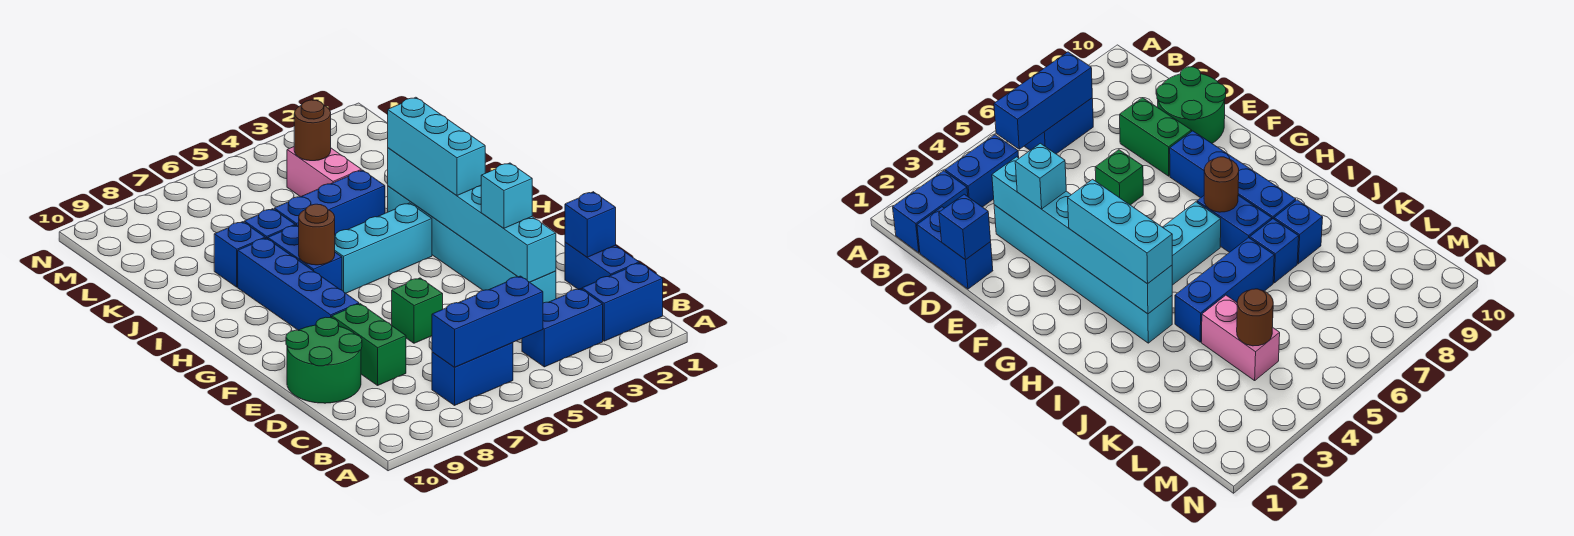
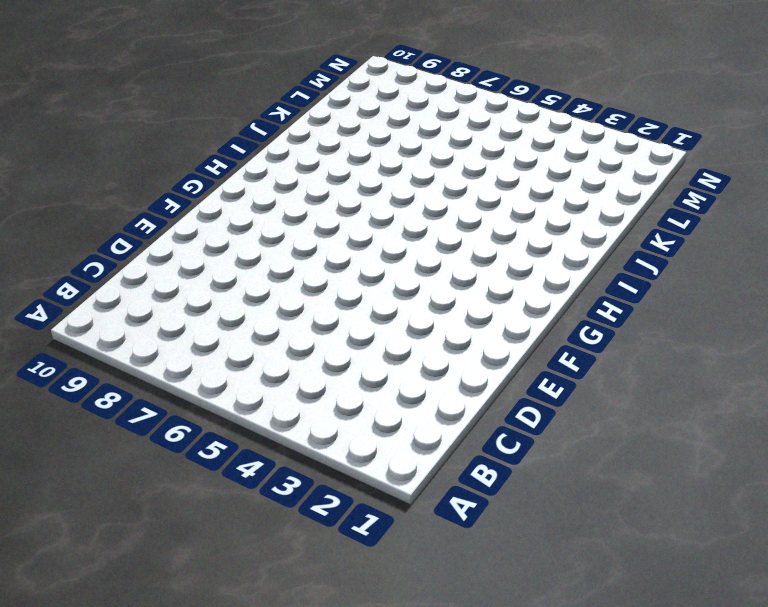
none -> blue brick B1:B2 level 1
none -> blue brick B3:B4 level 1
none -> blue brick B6:B7 level 1

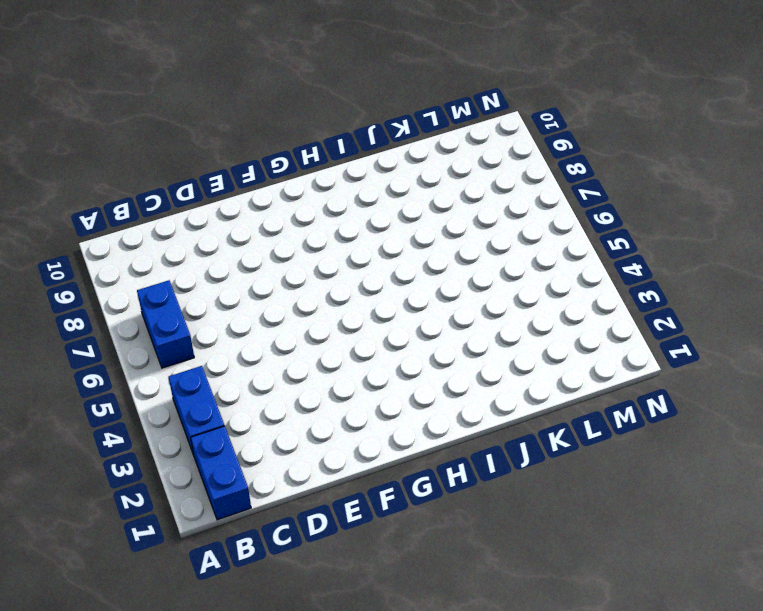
none -> blue brick C1:D1 level 1
none -> cyan brick D3:I3 level 1
none -> green brick D8:E8 level 1

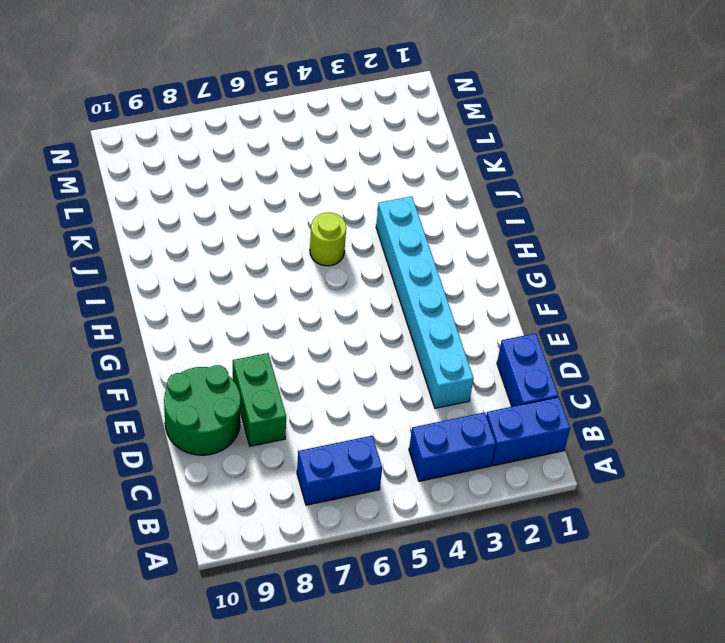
lime round brick I5 level 1 -> none
none -> green brick E6 level 1
none -> blue brick F8:I8 level 1
none -> cyan brick H4:H6 level 1

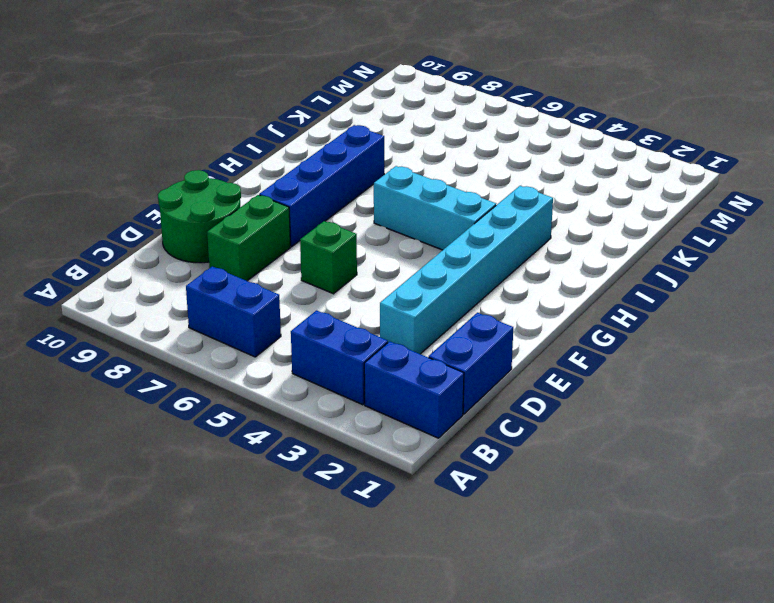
none -> blue brick H7:I7 level 1
none -> blue brick J4:J6 level 1
none -> blue brick J7 level 1

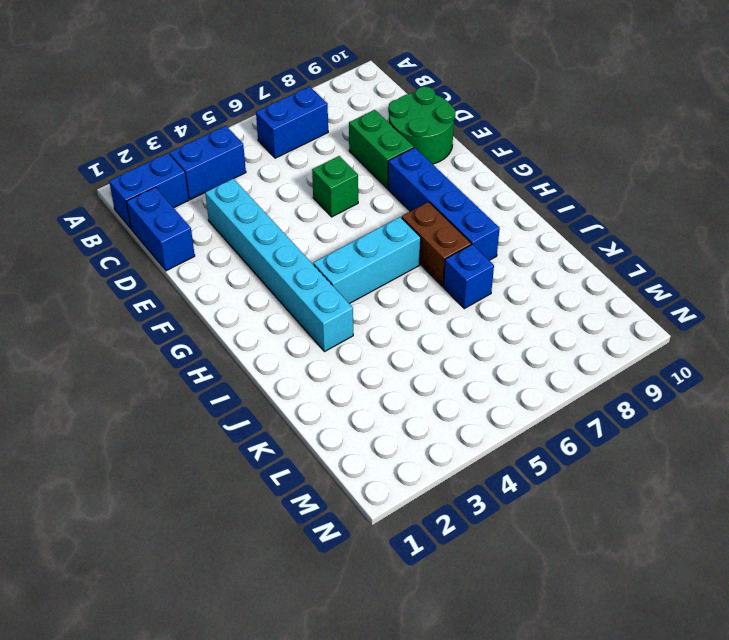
brown brick H7:I7 level 1 -> blue brick H7:I7 level 1
none -> blue brick J4:J6 level 1
none -> blue brick J8 level 1
none -> pink brick K4:L4 level 1

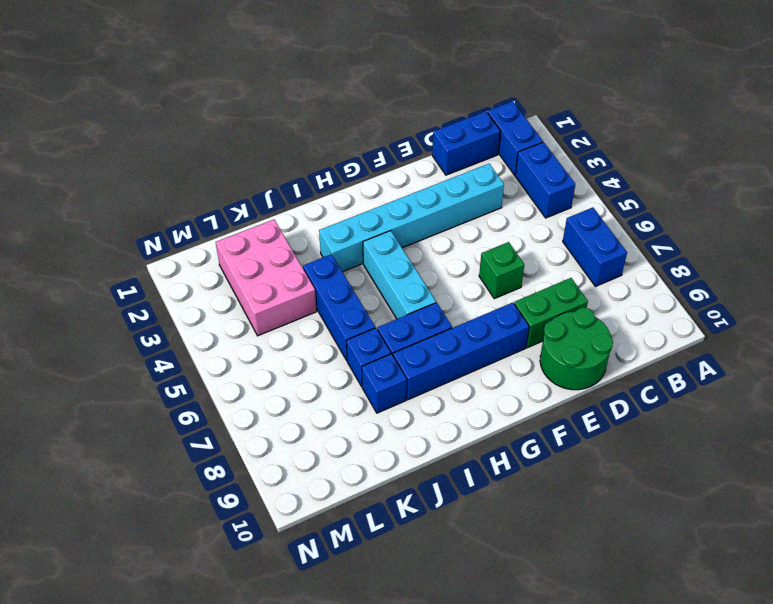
pink brick K2:L4 level 1 -> pink brick K4:L4 level 1
none -> blue brick B5:B7 level 2
none -> blue brick D1 level 2
none -> cyan brick D3:I3 level 2

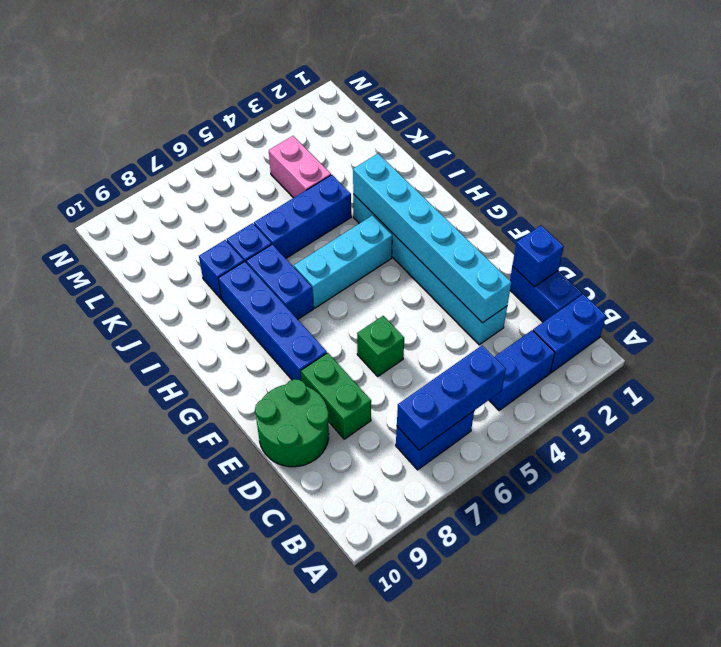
none -> brown round brick H7 level 2
none -> brown round brick L4 level 2
none -> cyan brick E3 level 3

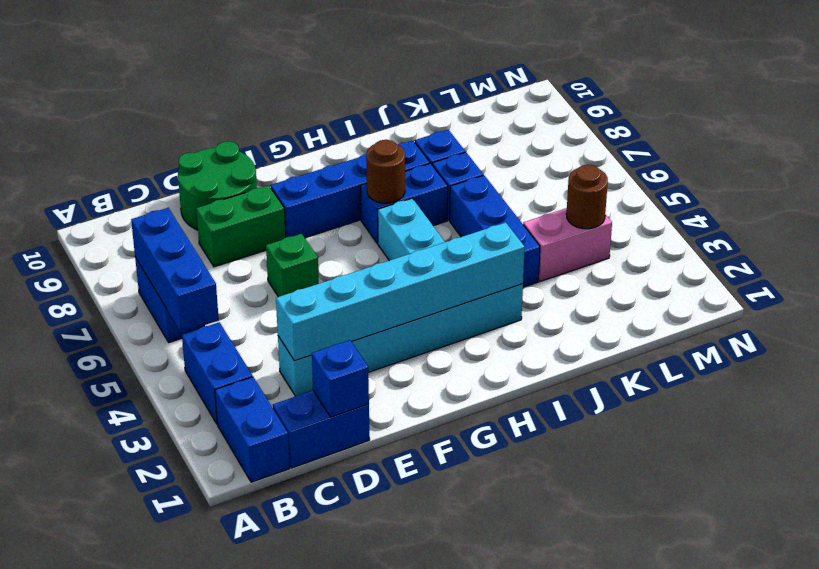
none -> cyan brick E3 level 3
none -> cyan brick G3:I3 level 3

